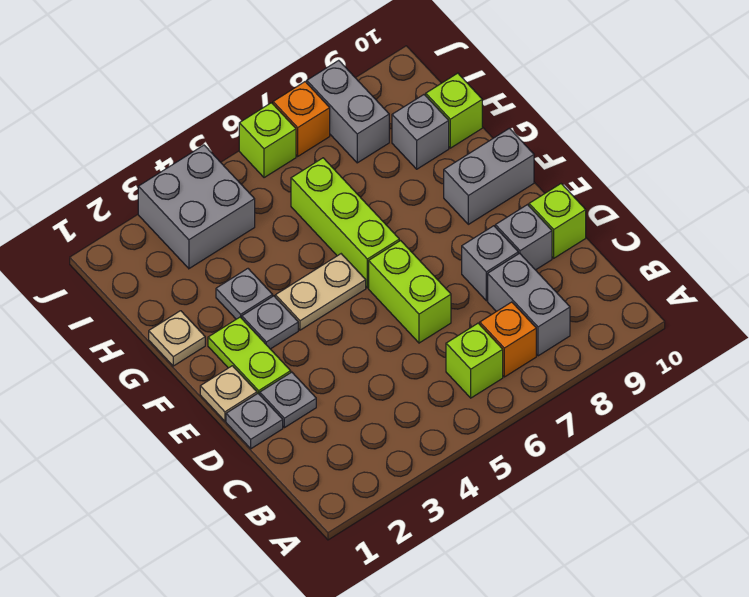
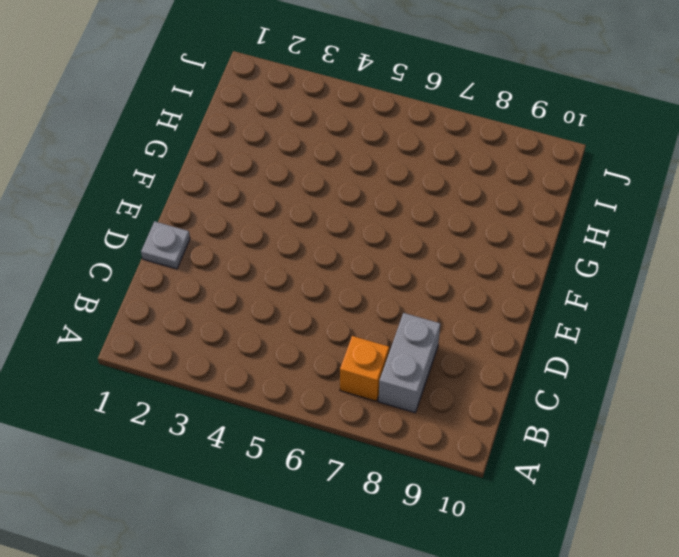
none -> lime brick B6 level 1
none -> grey plate D2 level 1
none -> lime brick D6:E6 level 1

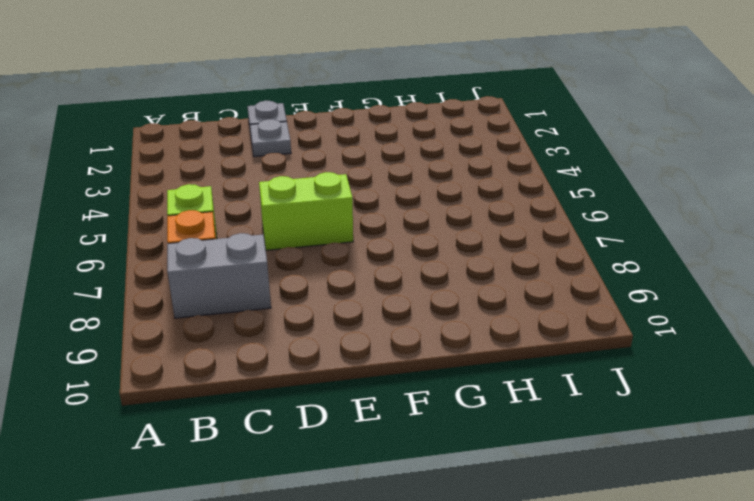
none -> grey brick D8 level 1
none -> grey brick D9 level 1
none -> lime brick D10 level 1

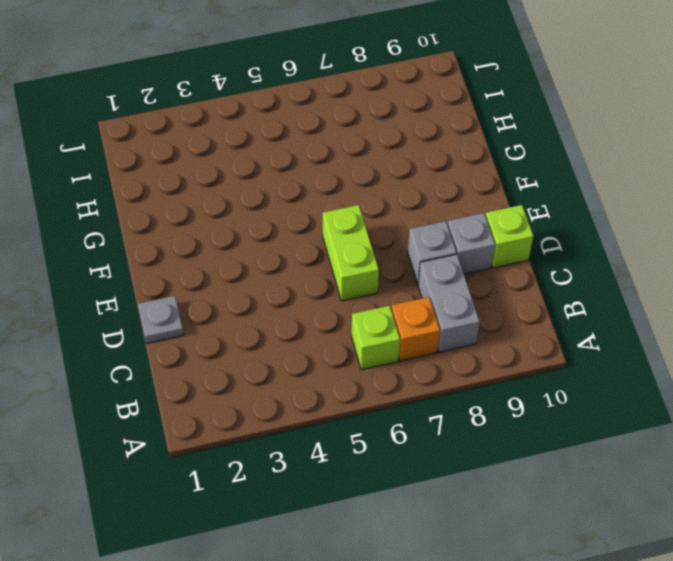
none -> grey plate D2 level 1
none -> tan plate E1 level 1
none -> lime plate E2:F2 level 1

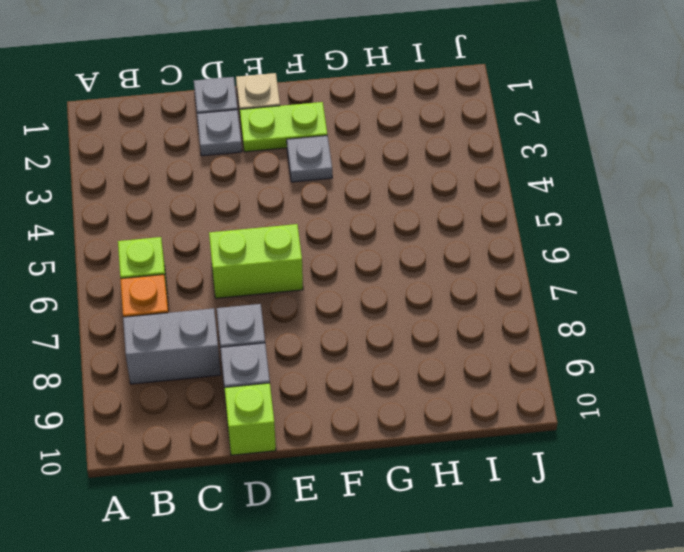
none -> tan plate F4:F5 level 1
none -> lime brick F6:H6 level 1
none -> grey brick F9:F10 level 1

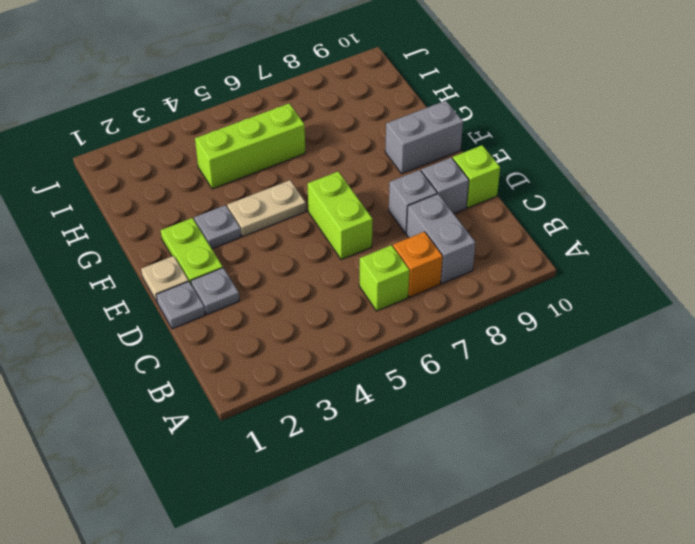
lime brick H4:H6 level 1 -> lime brick F6:H6 level 1
none -> tan plate G1 level 1
none -> grey plate G3 level 1
none -> grey brick H9 level 1

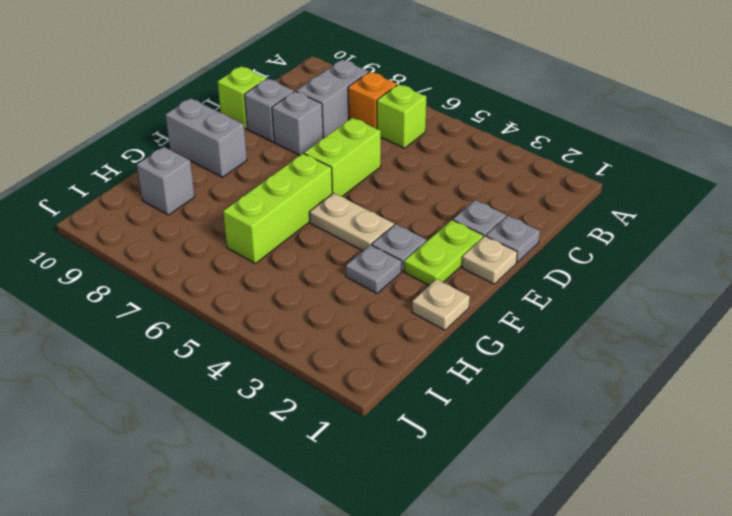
none -> lime brick H10 level 1
none -> grey brick I3:J4 level 1
none -> grey brick I8:J8 level 1

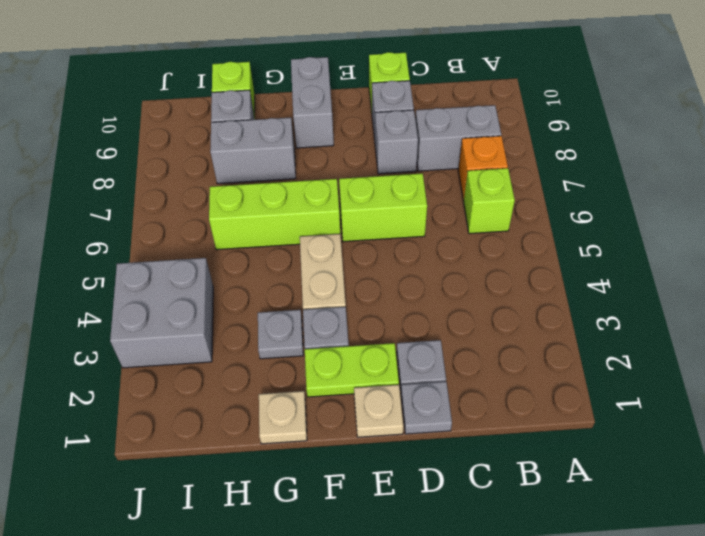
grey brick G8:H8 level 1 -> grey brick I8:J8 level 1
none -> lime brick J6 level 1
none -> orange brick J7 level 1

